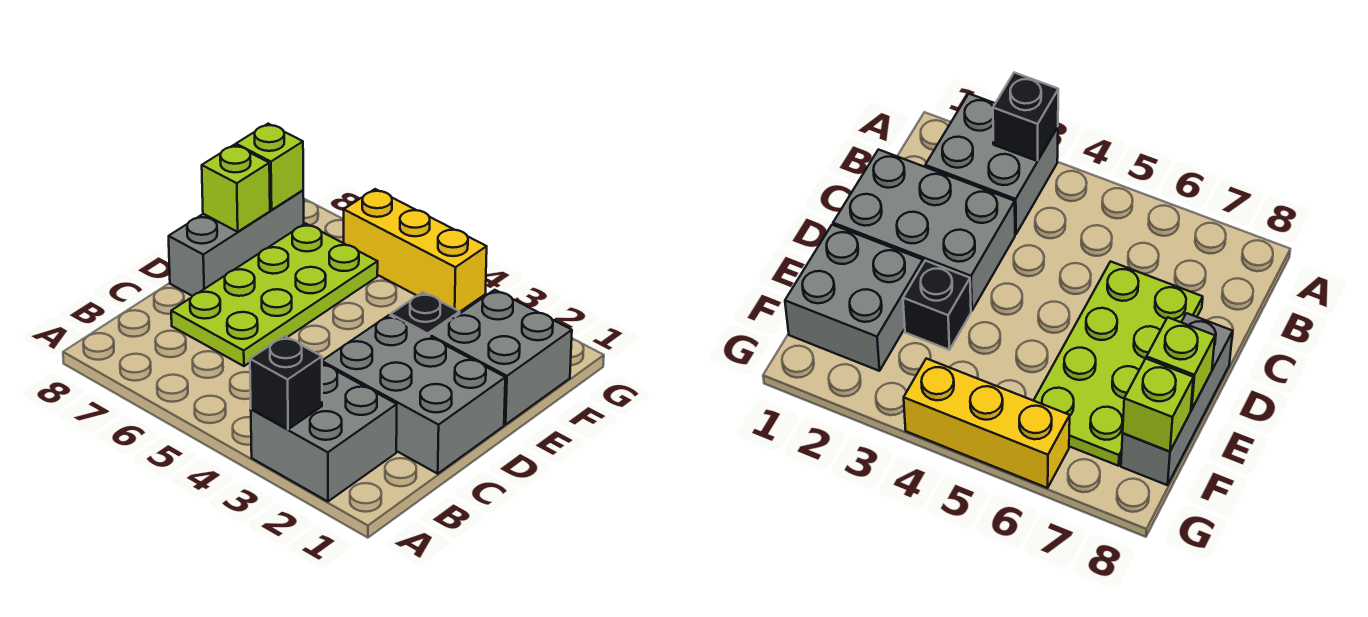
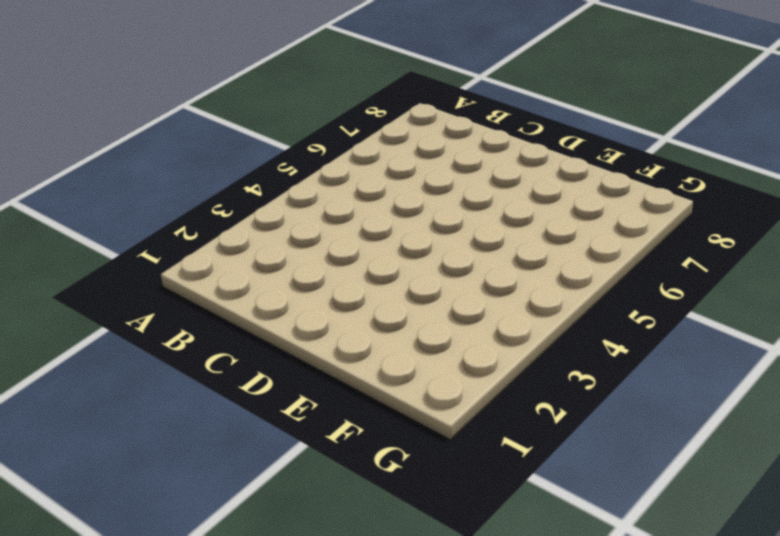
none -> grey brick A2:B3 level 1
none -> grey brick C1:D3 level 1

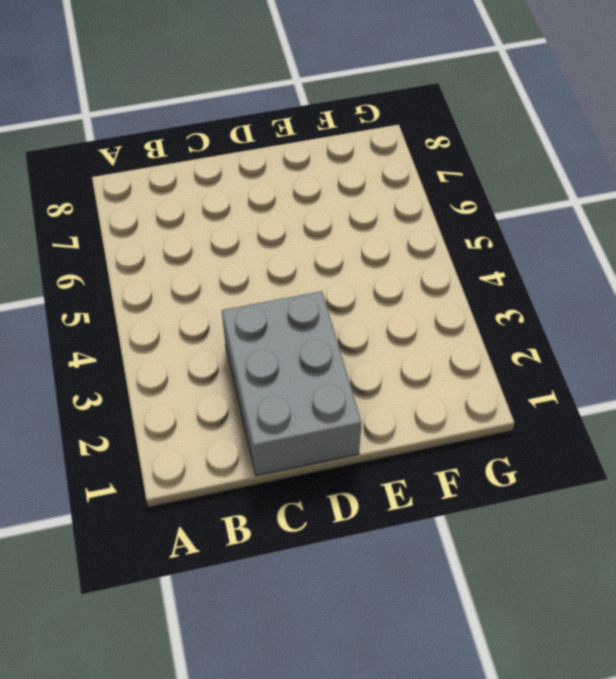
none -> grey brick A2:B3 level 1
none -> lime plate C6:F7 level 1

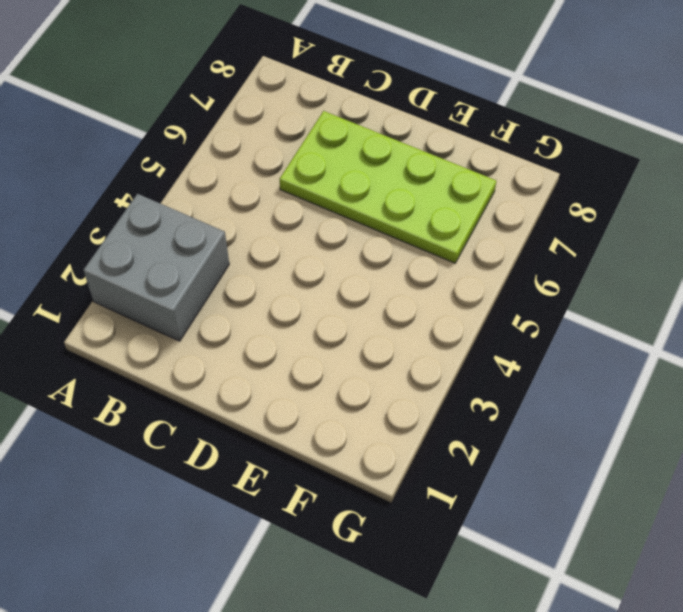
none -> grey brick C1:D3 level 1
none -> grey brick D8:F8 level 1

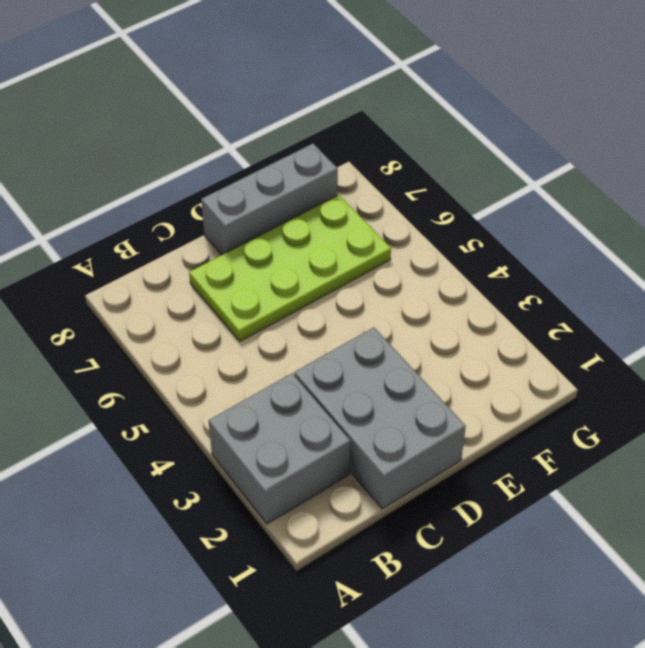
none -> grey brick E1:F2 level 1
none -> black brick E3 level 1

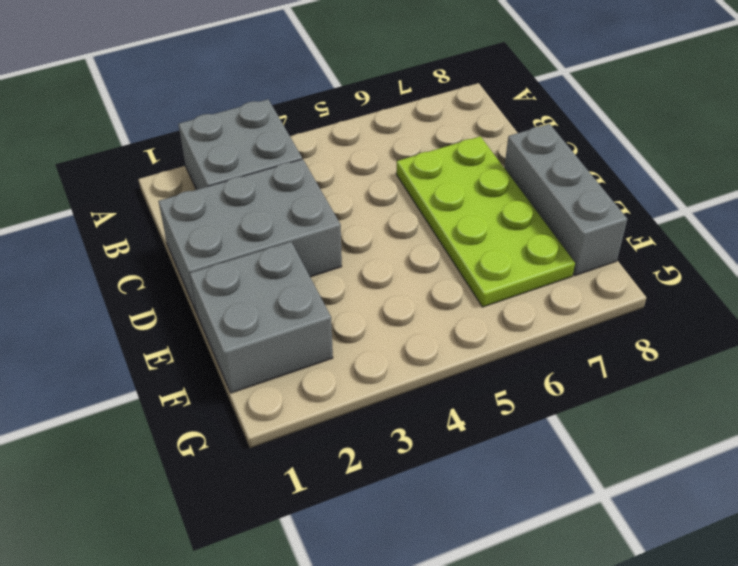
none -> black brick E3 level 1
none -> yellow brick G4:G6 level 1

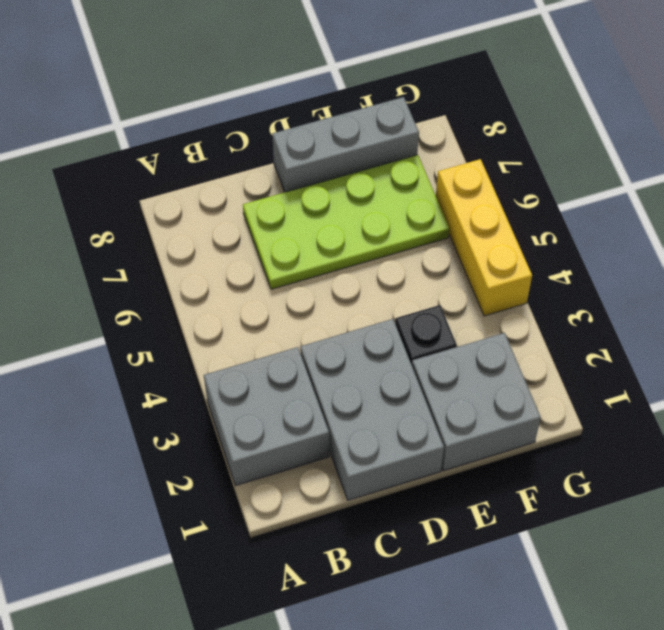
none -> black brick A3 level 2
none -> lime brick E8 level 2

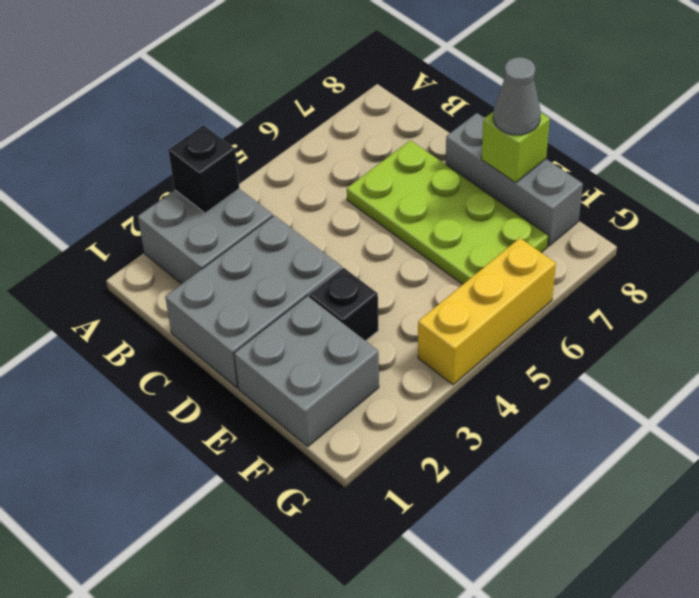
grey cone E8 level 3 -> none
none -> lime brick F8 level 2

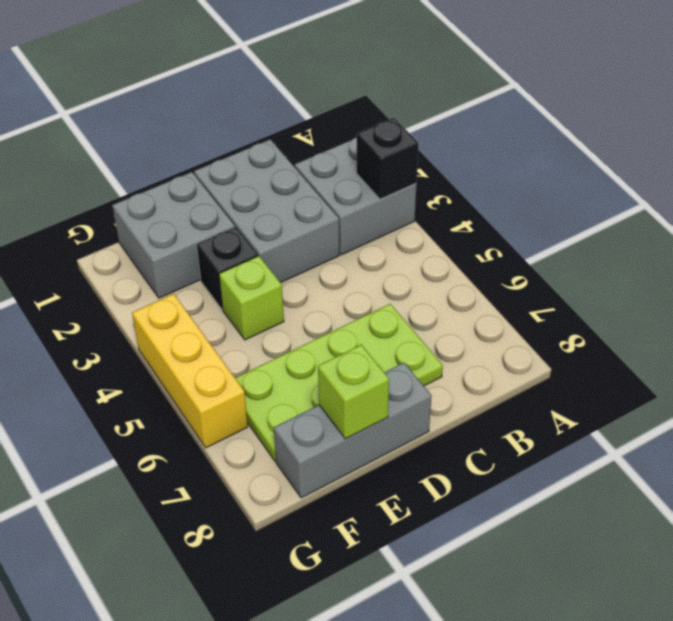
lime brick E4 level 1 -> lime brick F8 level 2

